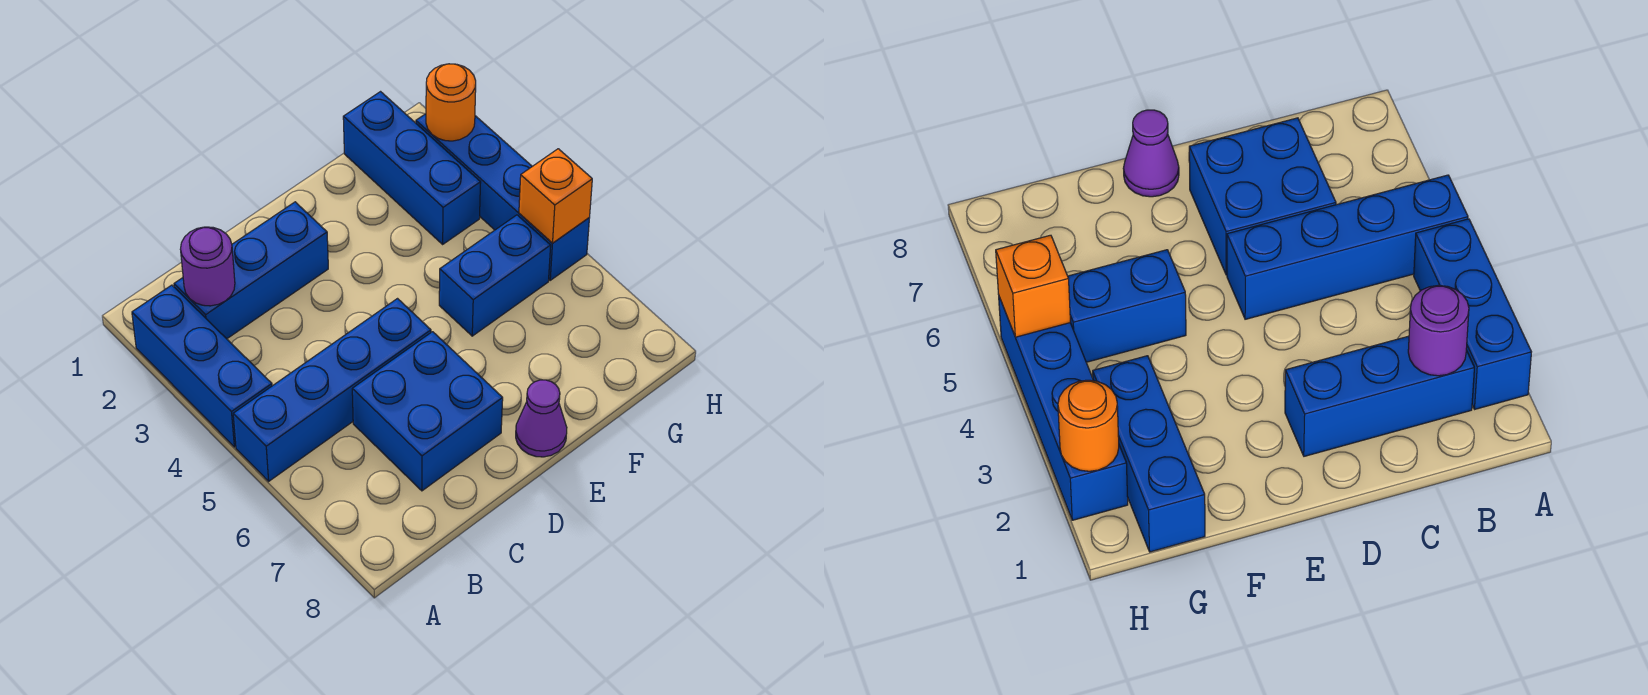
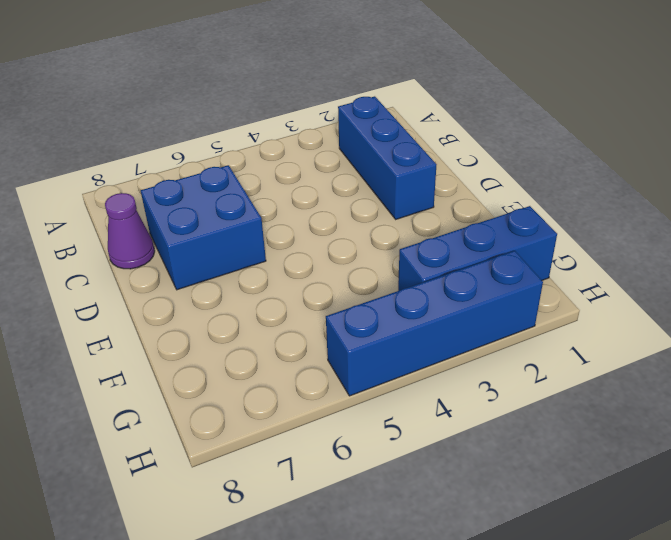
purple cone C8 level 1 -> purple cone E8 level 1
none -> blue brick A2:A4 level 1
none -> blue brick A5:D5 level 1

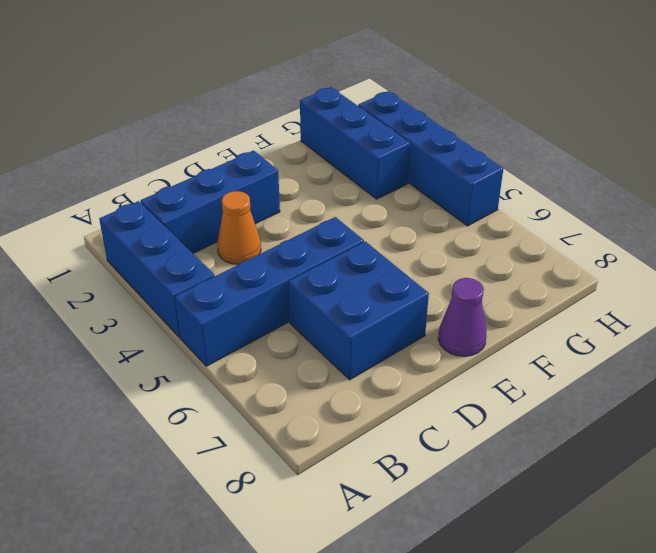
orange cone C3 level 1 -> none
none -> blue brick F5:G5 level 1
none -> purple round brick B2 level 2

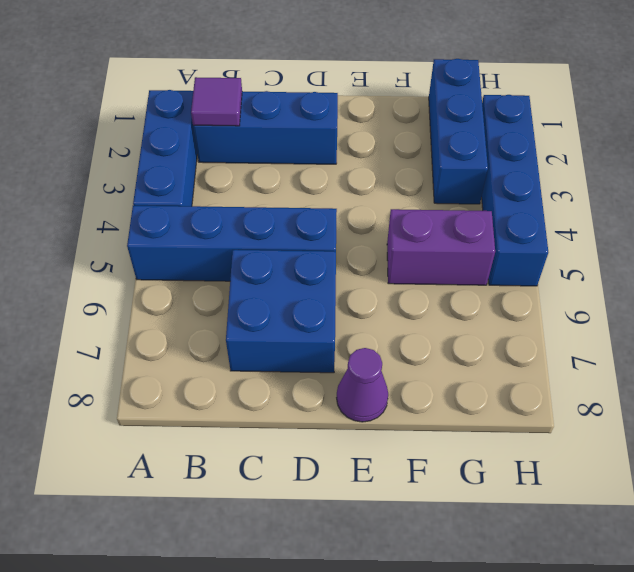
purple tile B2 level 2 -> purple round brick B2 level 2
purple brick F5:G5 level 1 -> blue brick F5:G5 level 1
none -> orange round brick H2 level 2
none -> orange brick H5 level 2

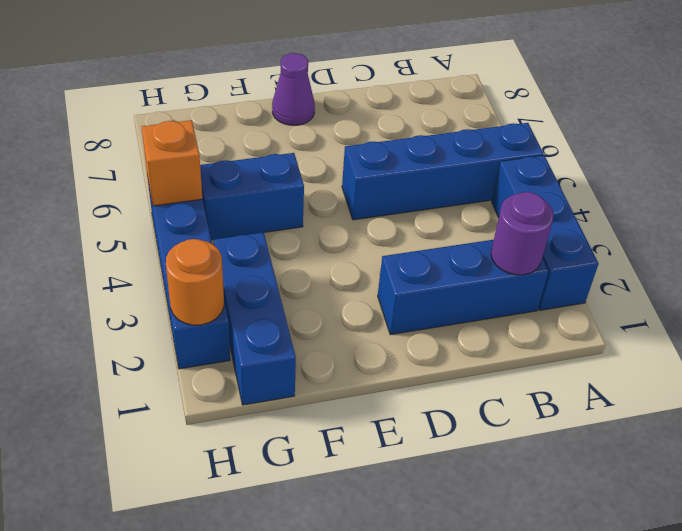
none -> blue brick C6:D7 level 1

